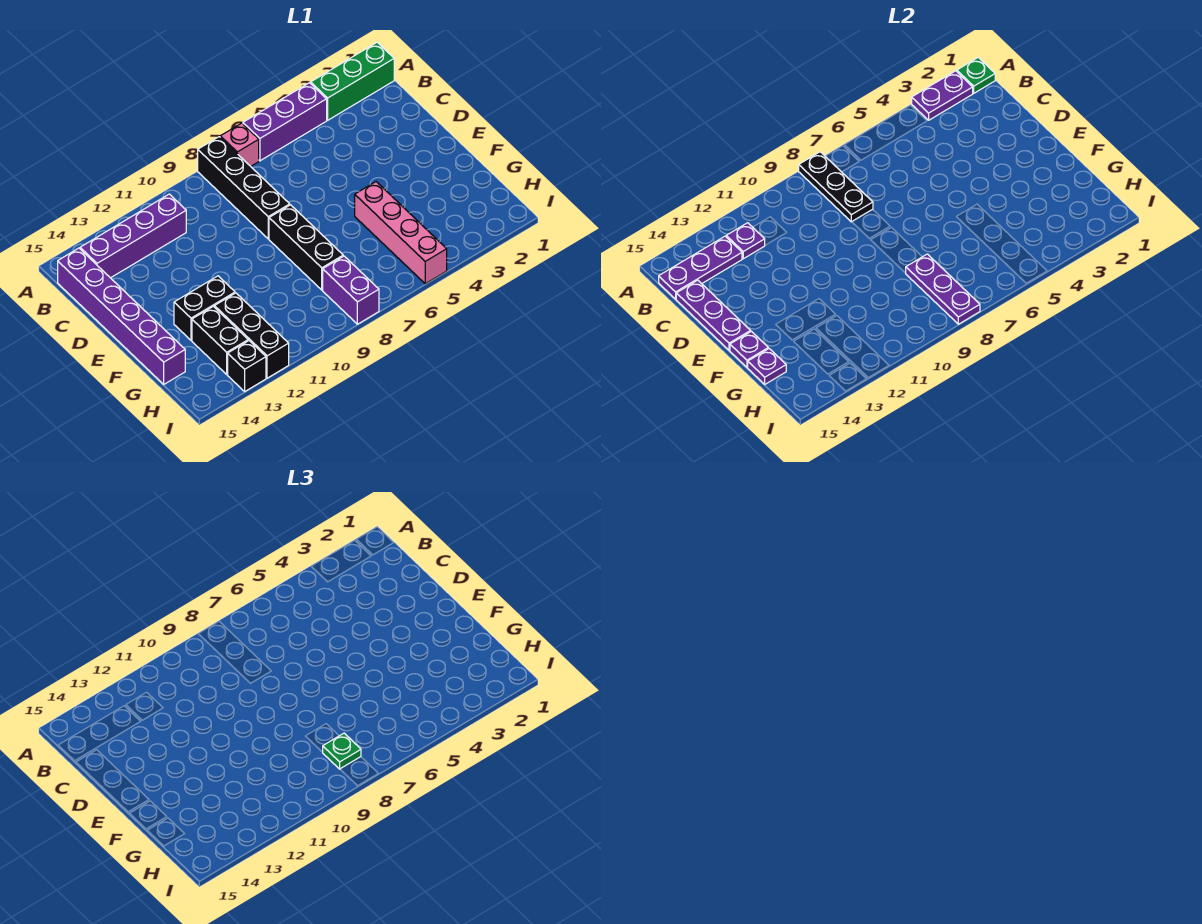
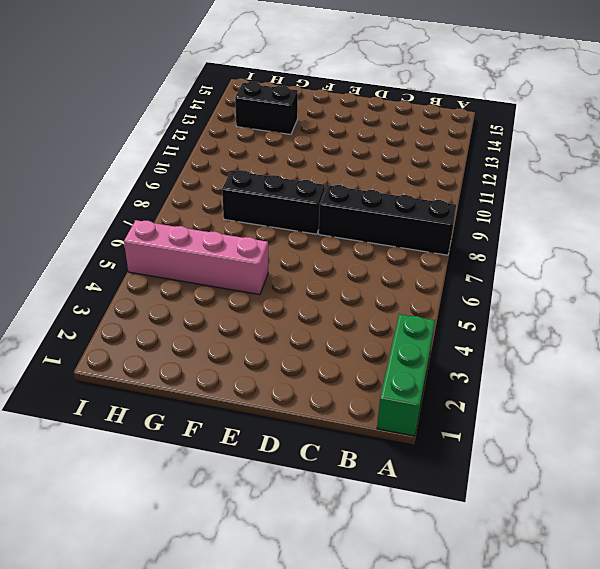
none -> purple brick A4:A6 level 1
none -> pink brick A7 level 1
none -> purple brick B11:B14 level 1

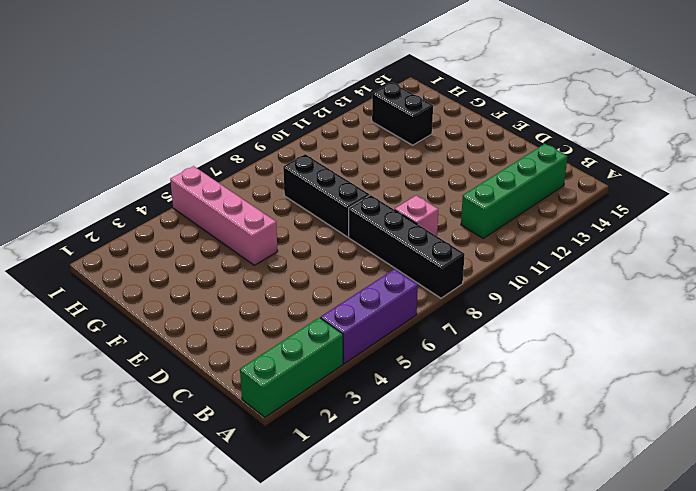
green brick B11:B14 level 1 -> purple brick B11:B14 level 1
pink brick C9 level 1 -> pink brick A7 level 1
none -> purple brick B15:G15 level 1
none -> black brick F12:F13 level 1
none -> black brick G12:I12 level 1

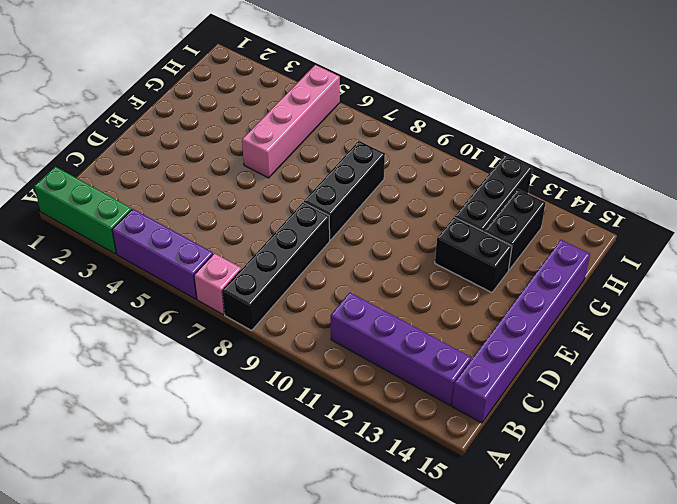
none -> purple brick H8:I8 level 1
none -> black brick I13 level 1
none -> green plate A1 level 2

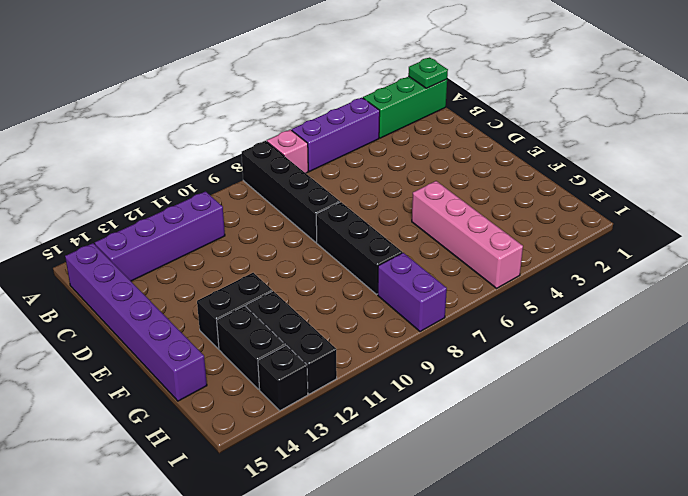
none -> purple plate A2:A3 level 2
none -> black plate A8:C8 level 2
none -> purple plate B12 level 2

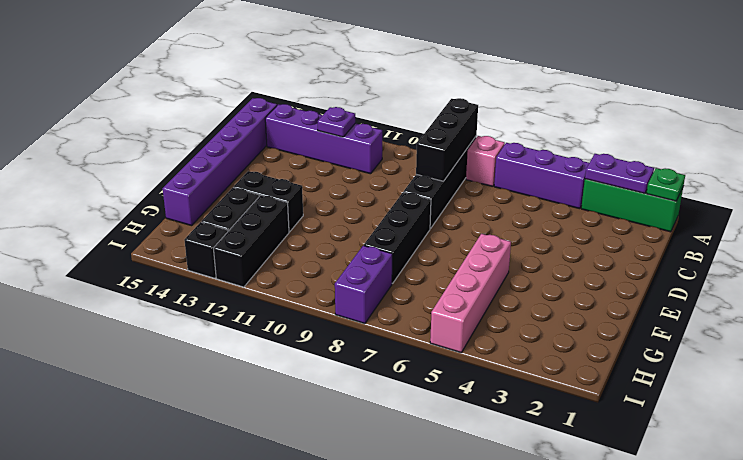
black brick A8:C8 level 2 -> black plate A8:C8 level 2
none -> purple plate B13:B15 level 2
none -> purple plate C15:E15 level 2
none -> purple plate F15 level 2

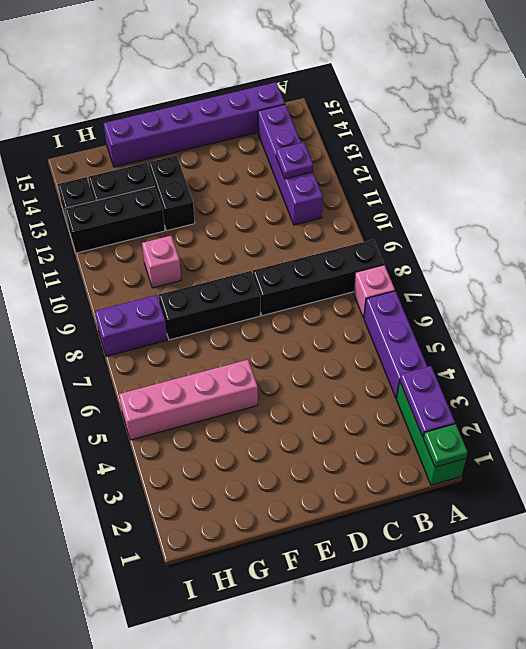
pink brick G10 level 1 -> none
none -> black plate A8:C8 level 2
none -> purple plate B13:B15 level 2
none -> purple plate C15:E15 level 2

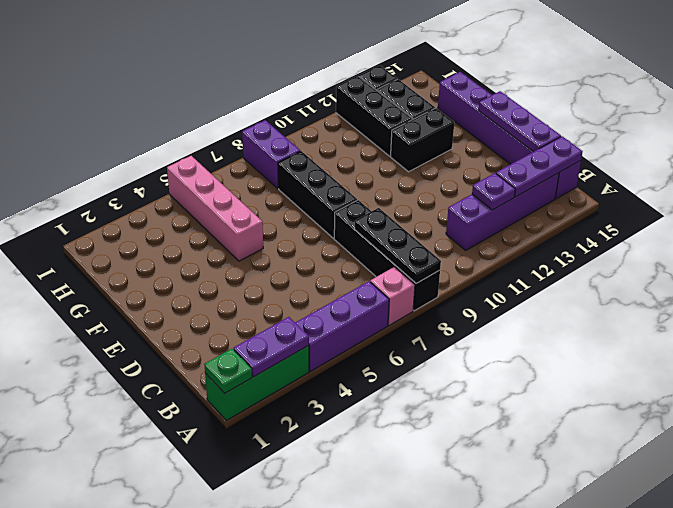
none -> purple plate F15 level 2
none -> purple plate G8:I8 level 2
none -> purple plate G15 level 2

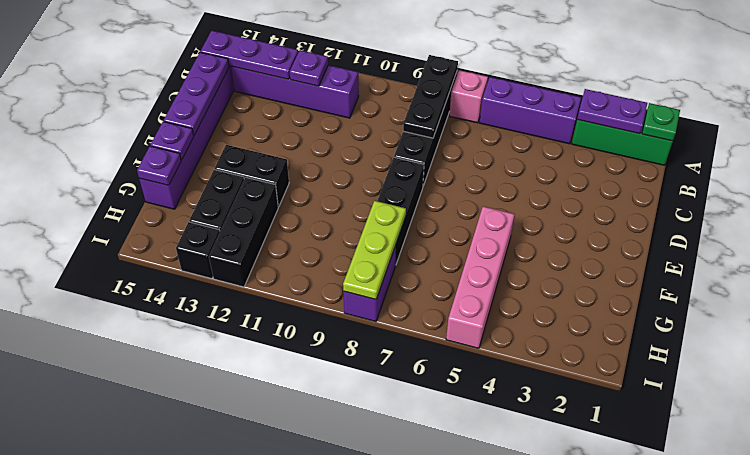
lime plate G8:I8 level 2 -> purple plate G8:I8 level 2
none -> green plate H8 level 3

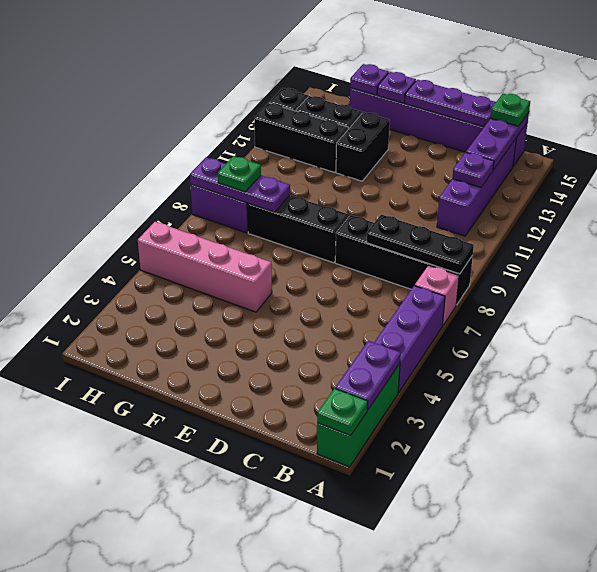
green plate B15 level 3 -> none

